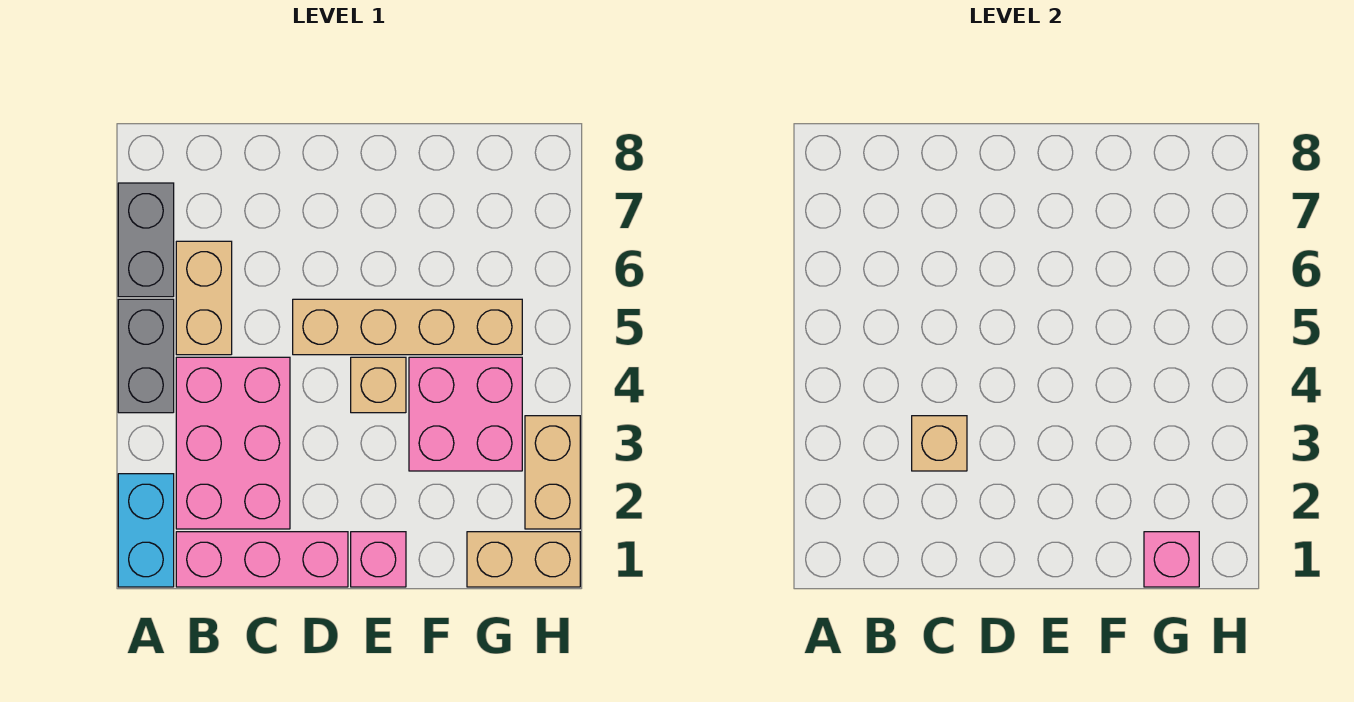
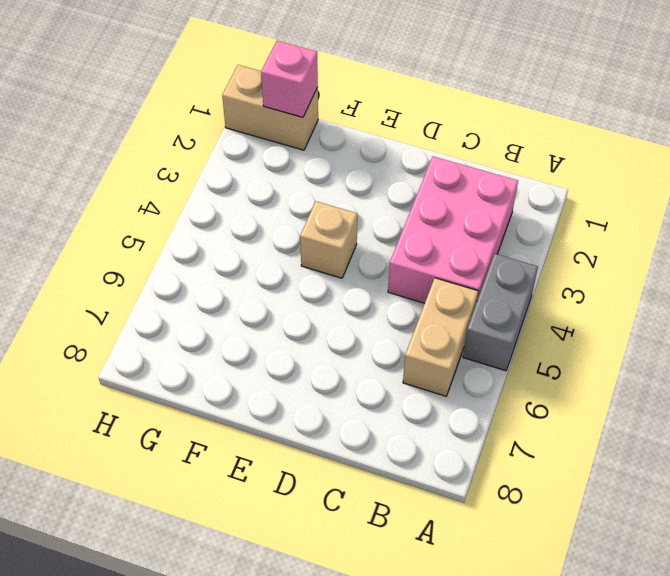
none -> cyan brick A1:A2 level 1
none -> grey brick A6:A7 level 1
none -> pink brick B1:D1 level 1

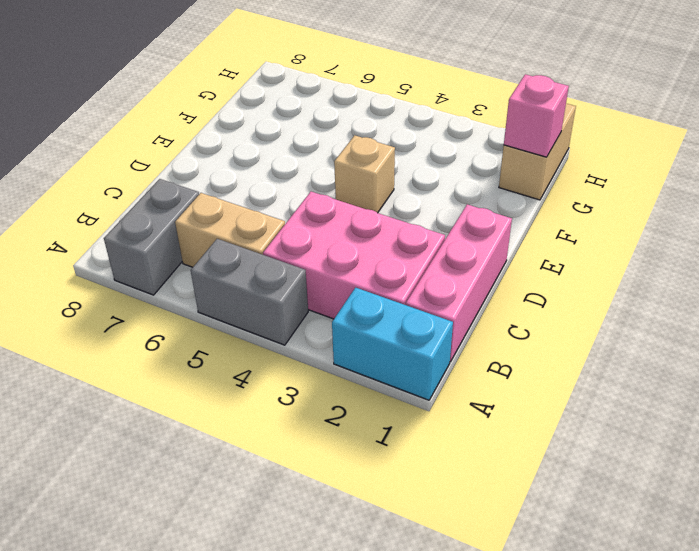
grey brick A7:B7 level 1 -> grey brick A6:A7 level 1
none -> tan brick D5:G5 level 1
none -> pink brick E1 level 1
none -> pink brick F3:G4 level 1

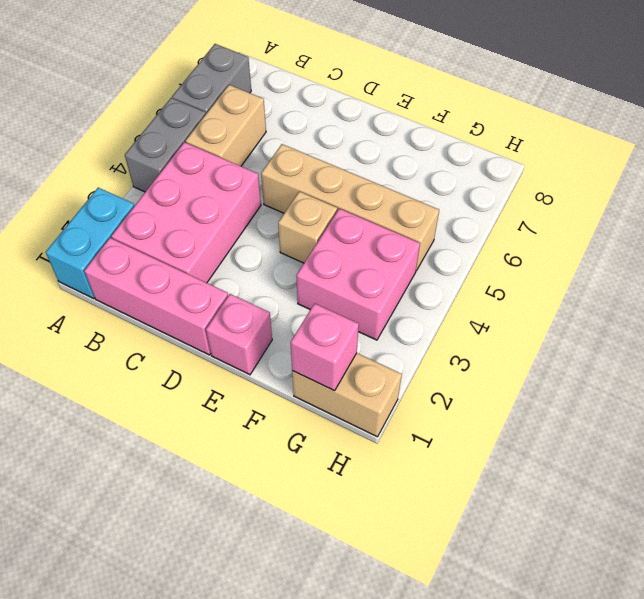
none -> tan brick H2:H3 level 1
none -> tan brick C3 level 2

